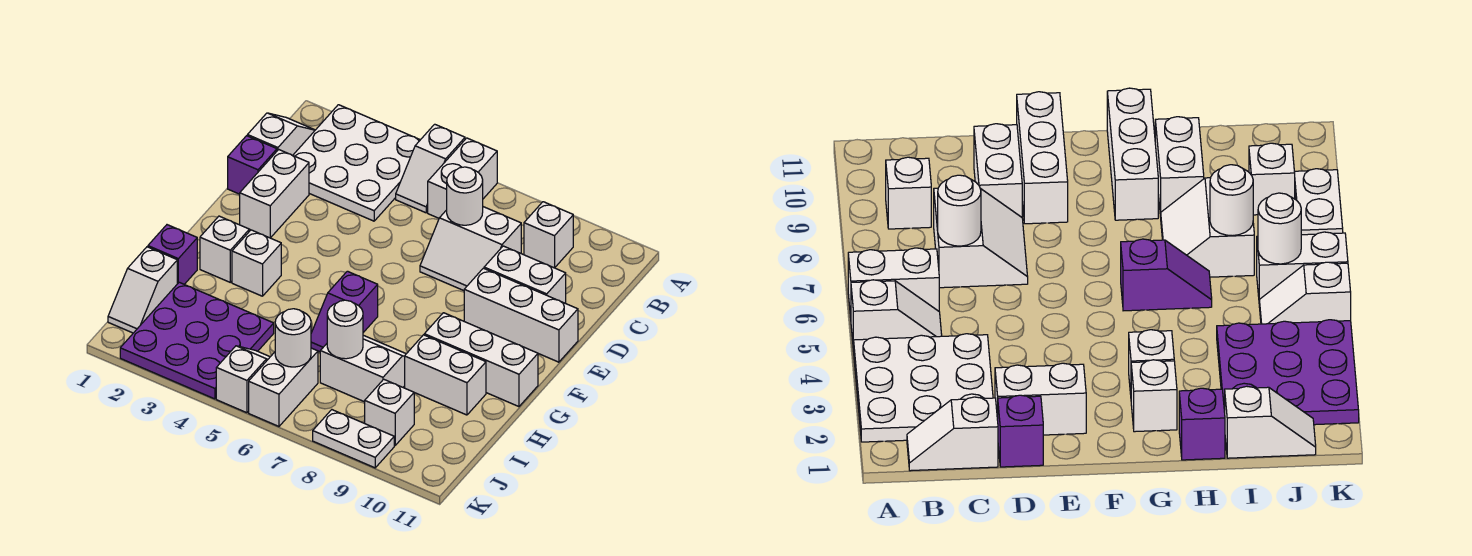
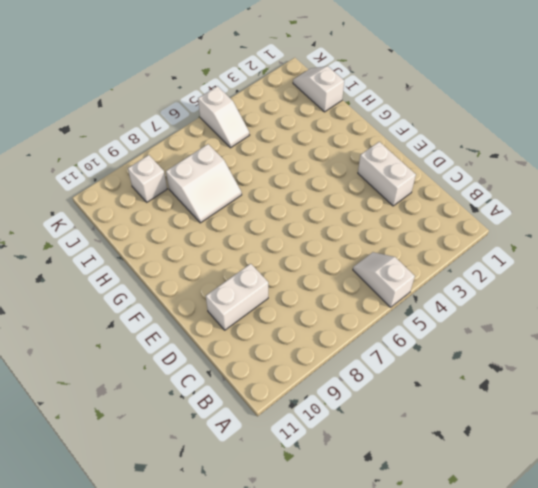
none -> white plate A2:C4 level 1
none -> white brick A6:B6 level 1
none -> white slope B1:C1 level 1 top C

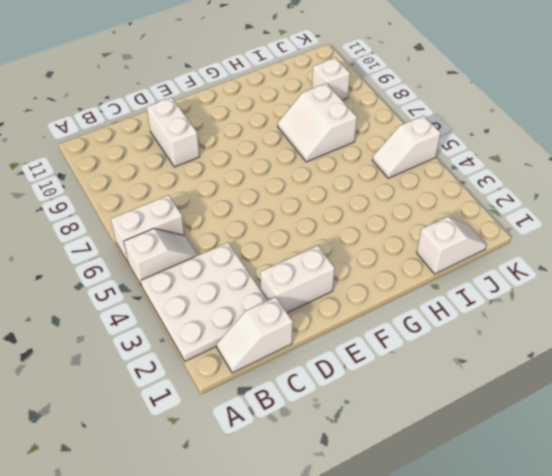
none -> white brick B9 level 1
none -> white slope C7:D8 level 1 top C
none -> purple brick D1 level 1

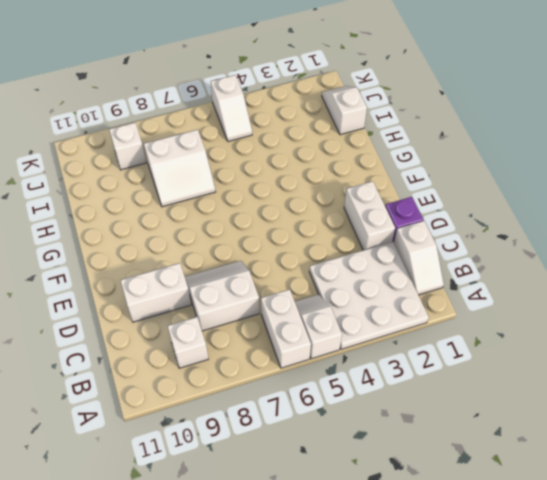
none -> white brick E9:E11 level 1
none -> white brick G2 level 1
none -> white brick G3 level 1

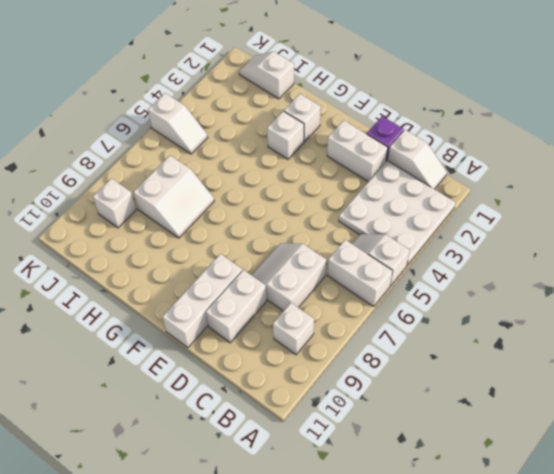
none -> purple slope G6:H6 level 1 top G
none -> white brick G9:G11 level 1
none -> purple brick H1 level 1

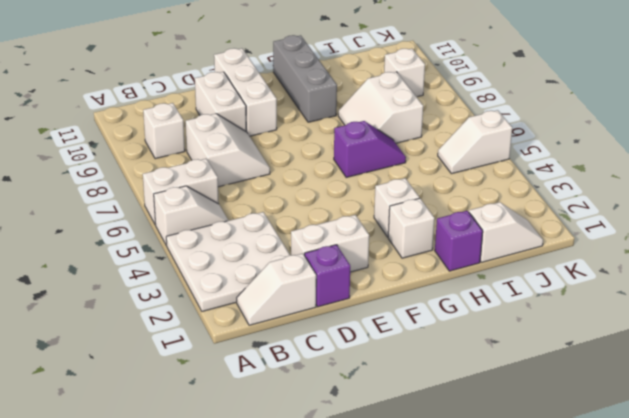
grey brick G9:G11 level 1 -> white brick G9:G11 level 1
none -> white brick H9:H10 level 1
none -> purple plate I2:K4 level 1
none -> white brick J6:K6 level 1

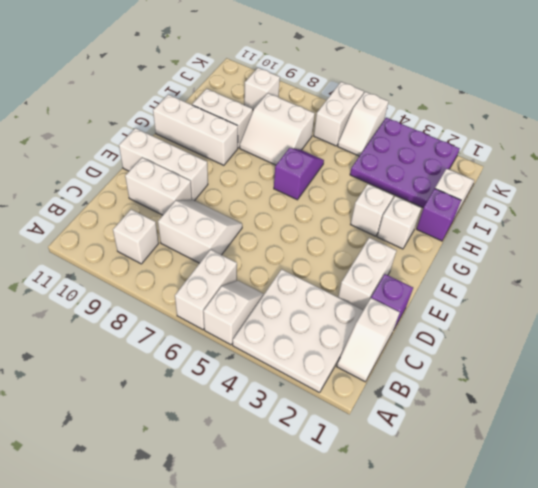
none -> white plate K8:K9 level 1
none -> white round brick C7 level 2
none -> white round brick I7 level 2

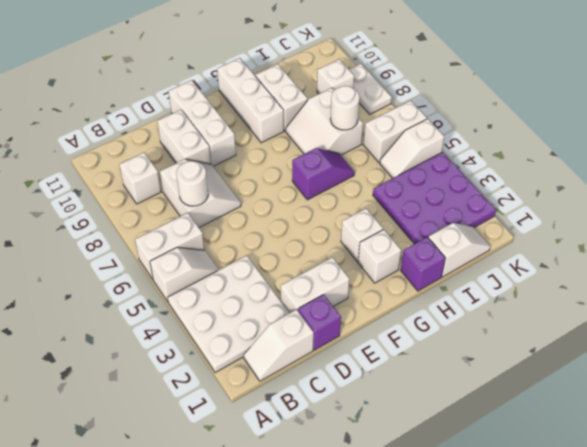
none -> white round brick J6 level 2

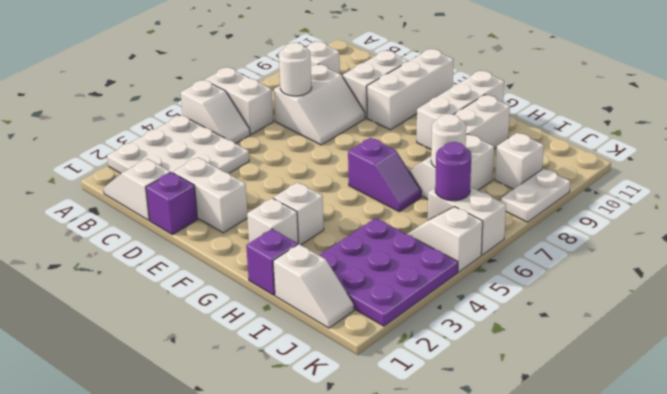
purple round brick J6 level 2 -> white round brick J6 level 2

